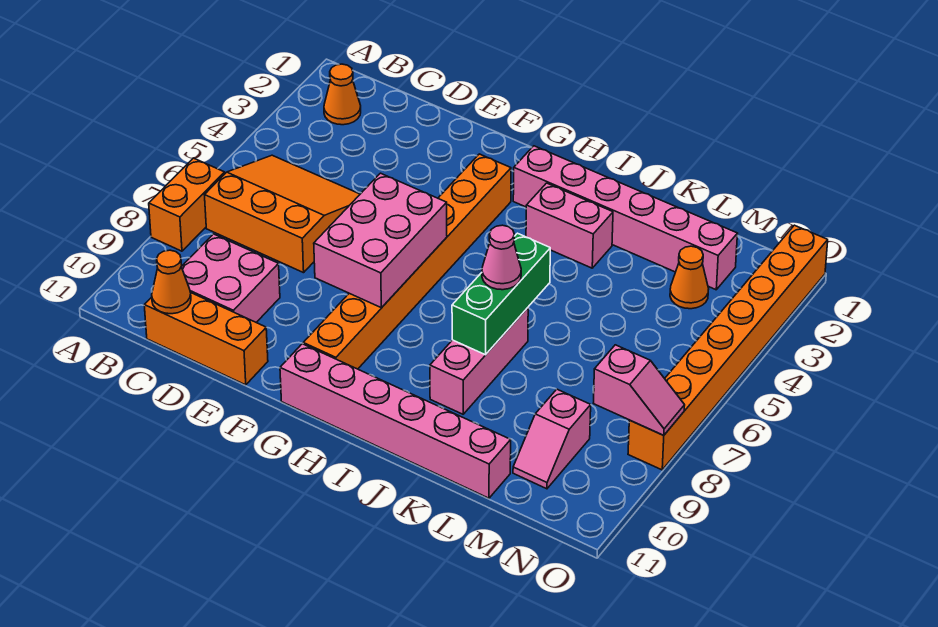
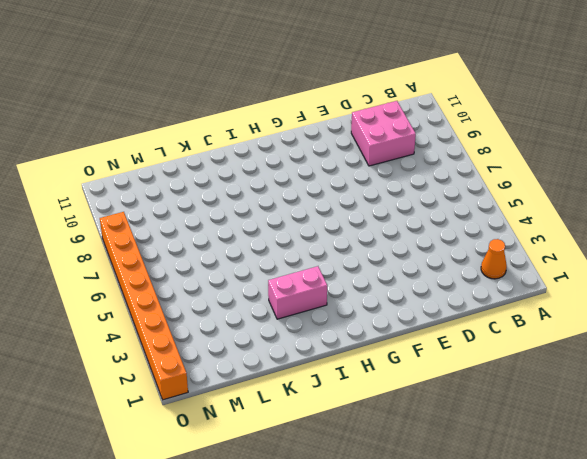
none -> orange brick A7:A8 level 1
none -> orange slope B5:D7 level 1 top 7
none -> orange brick C11:E11 level 1

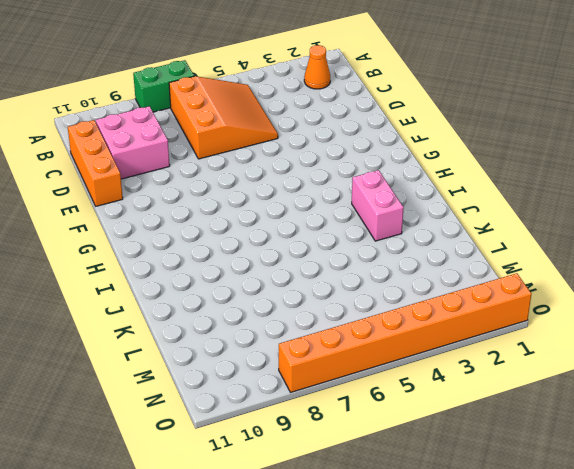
green brick A7:A8 level 1 -> orange brick A7:A8 level 1
none -> orange brick G3:G10 level 1
none -> pink brick G11:L11 level 1
none -> pink brick H2:M2 level 1

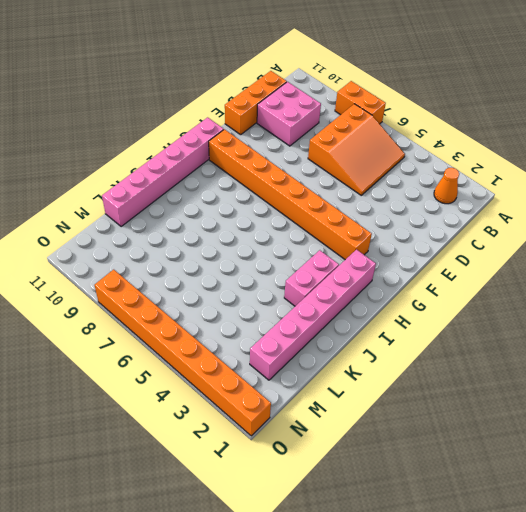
none -> pink brick J7:J9 level 1
none -> orange cone M3 level 1
none -> pink slope M9:M10 level 1 top 9

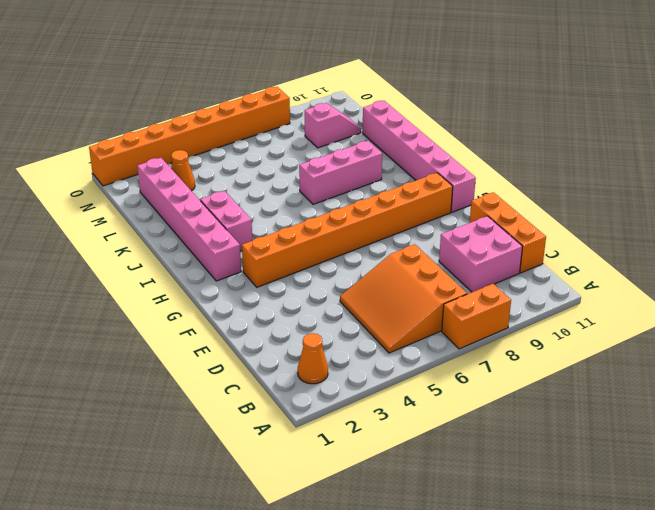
none -> orange cone C11 level 2
none -> pink brick F6:G8 level 2
none -> green brick J6:J8 level 2

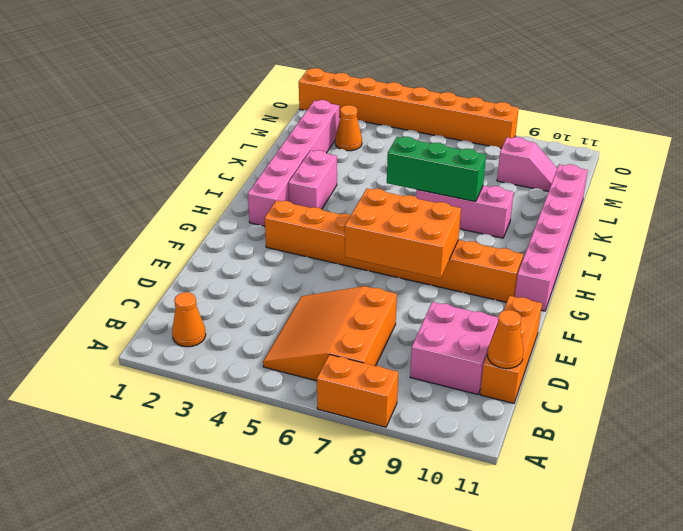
orange brick F6:G8 level 2 -> pink brick F6:G8 level 2
none -> pink slope N8:O8 level 2 top N
none -> pink cone J7 level 3

